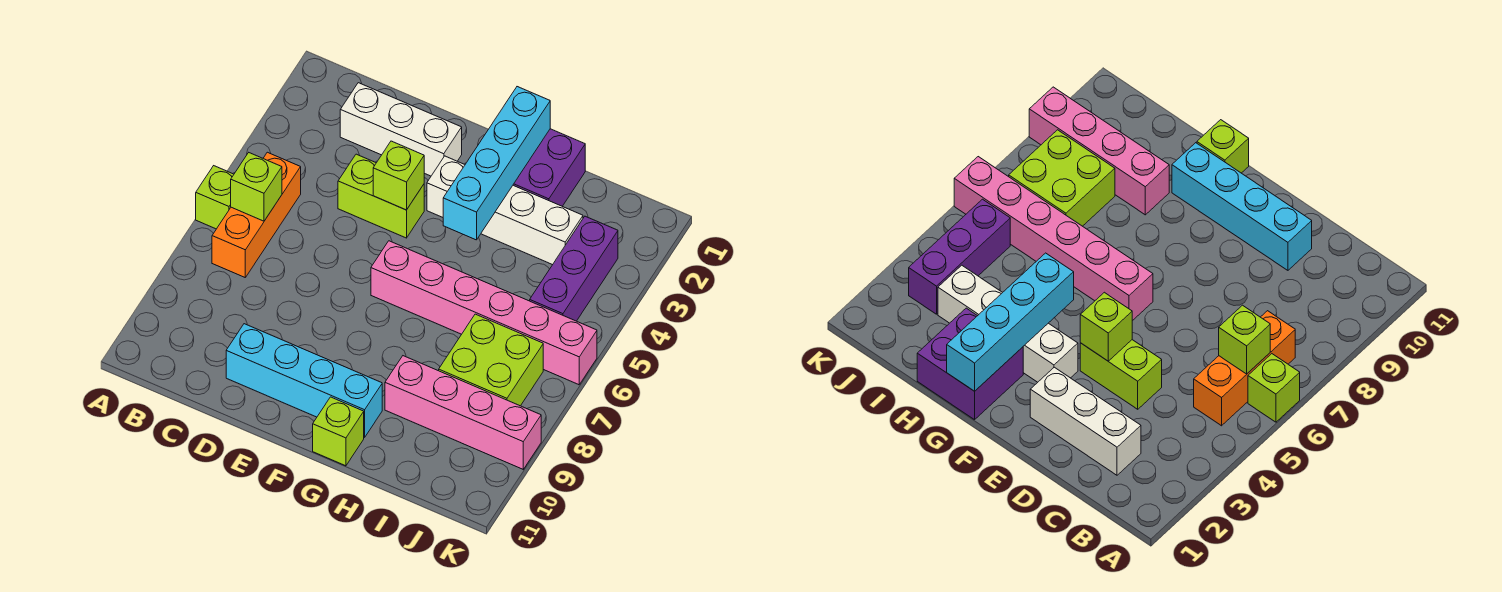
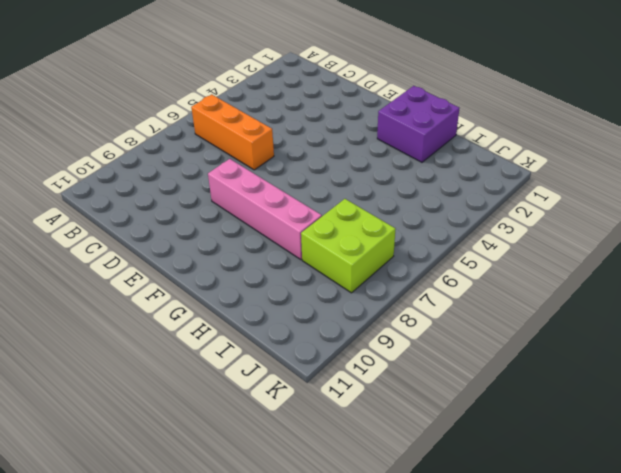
orange brick B6:D6 level 1 -> orange brick B5:B7 level 1
pink brick E8:H8 level 1 -> pink brick H9:K9 level 1
none -> lime brick A6 level 1
none -> white brick C2:E2 level 1
none -> lime brick D4:E4 level 1

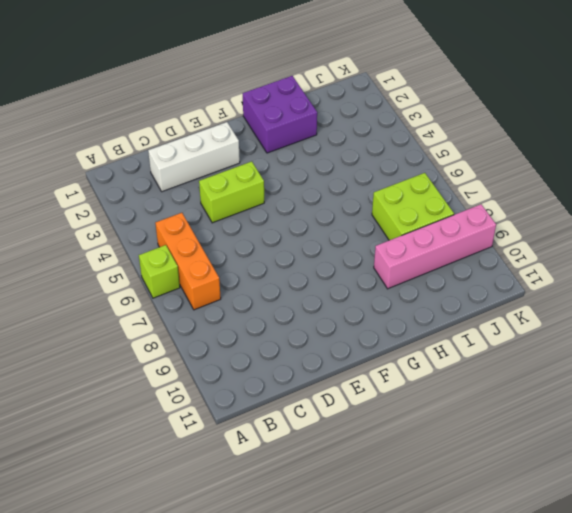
none -> cyan brick D10:G10 level 1
none -> white brick F3:I3 level 1
none -> pink brick F6:K6 level 1

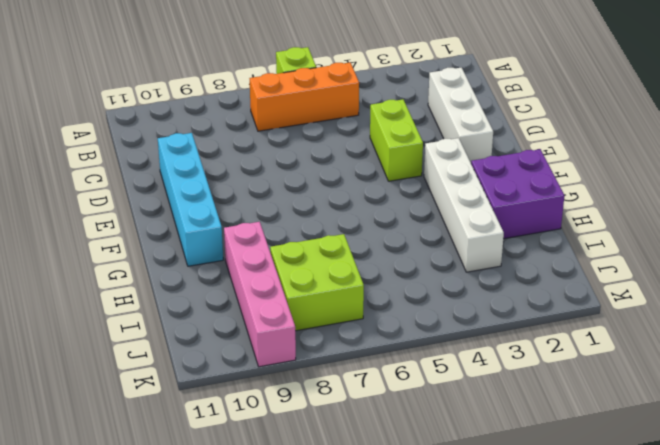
none -> pink brick F6:K6 level 1
none -> lime brick G11 level 1
none -> purple brick J3:J5 level 1

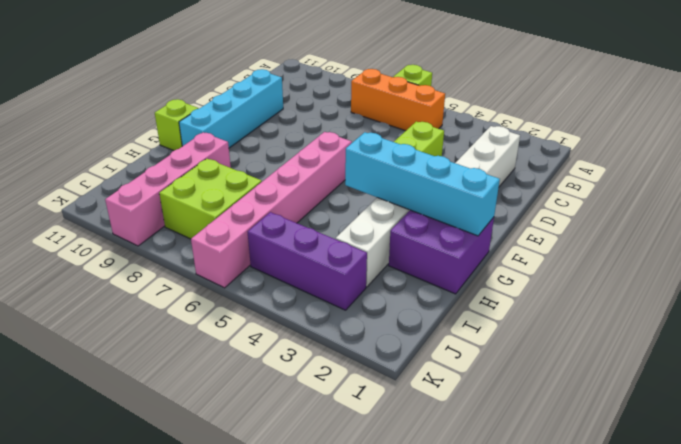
none -> lime brick B6 level 2
none -> lime brick E4 level 2

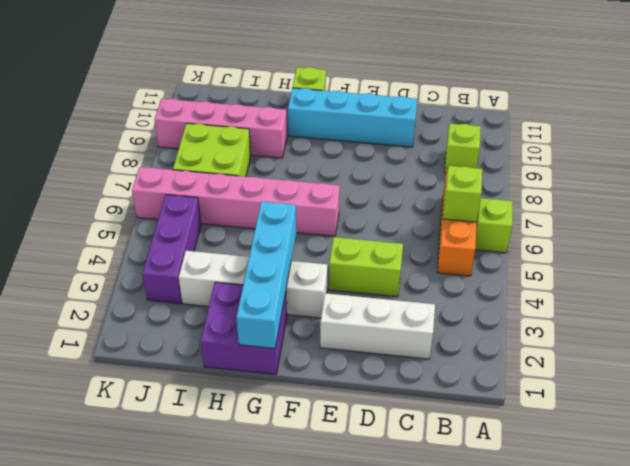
lime brick B9 level 1 -> lime brick E4 level 2

